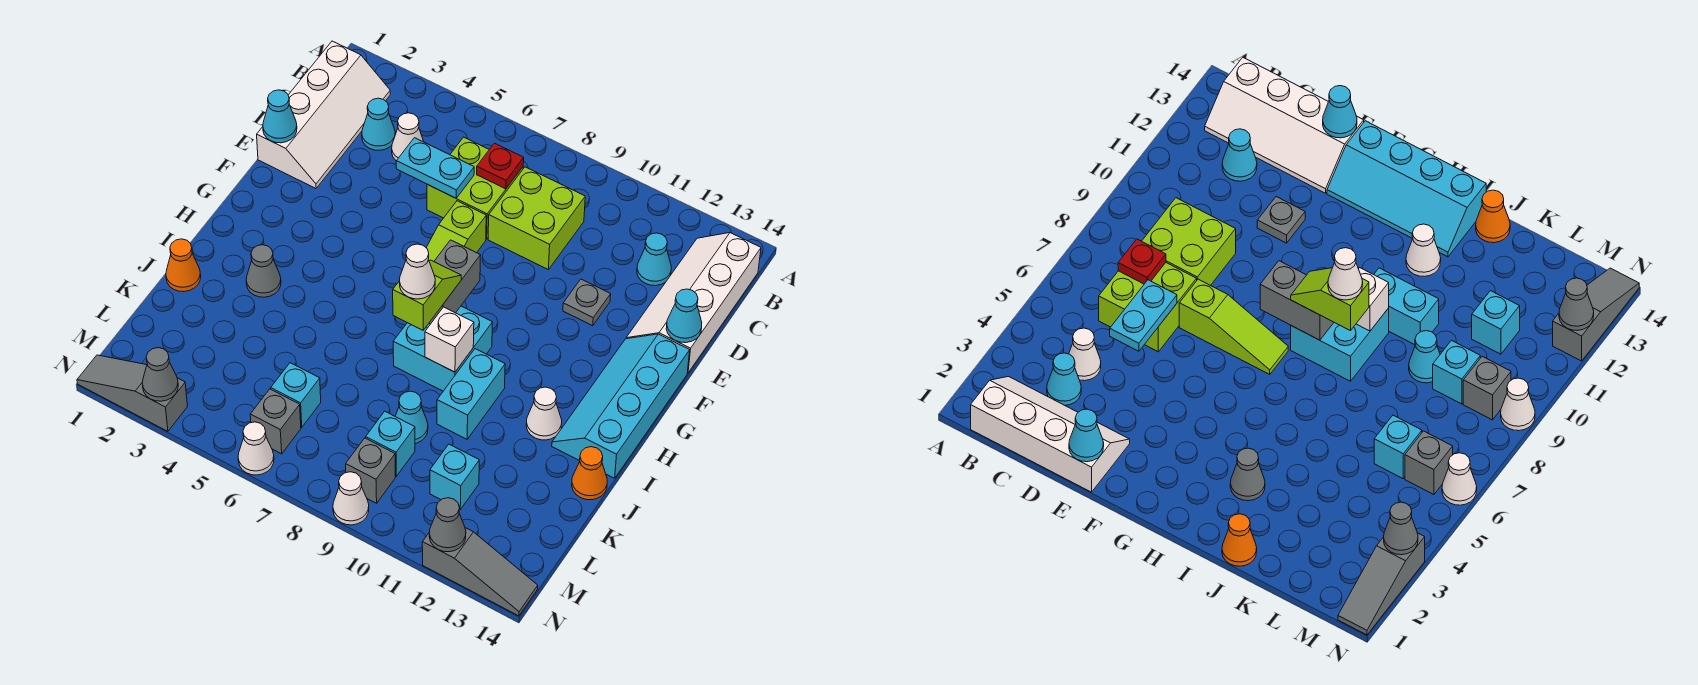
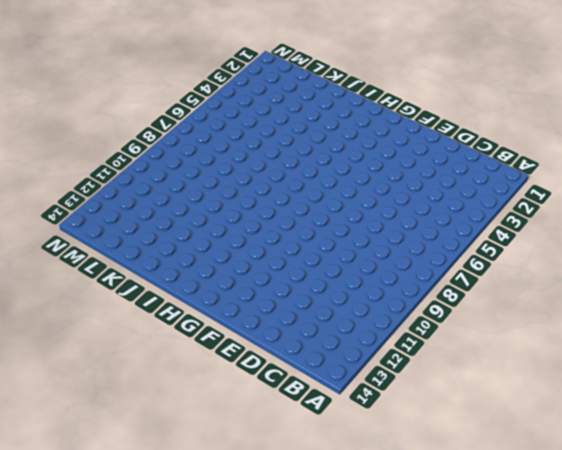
none -> white slope B1:E2 level 1 top 1
none -> white slope B13:E14 level 1 top 14
none -> cyan cone C3 level 1
none -> white cone C4 level 1

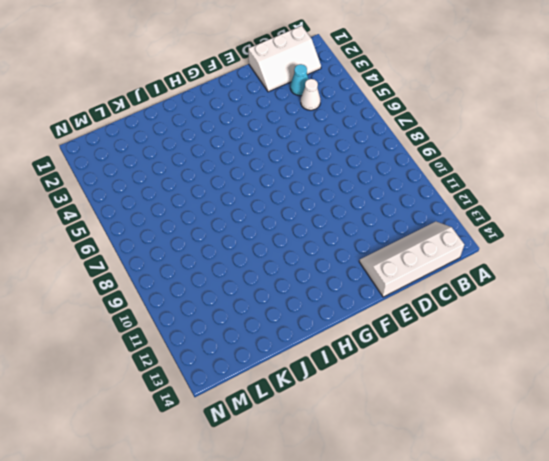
white slope B1:D2 level 1 top 1 -> white slope B1:E2 level 1 top 1
none -> lime brick C6:D7 level 1
none -> lime brick C8:D9 level 1
none -> cyan cone C12 level 1
none -> lime slope E7:G7 level 1 top E

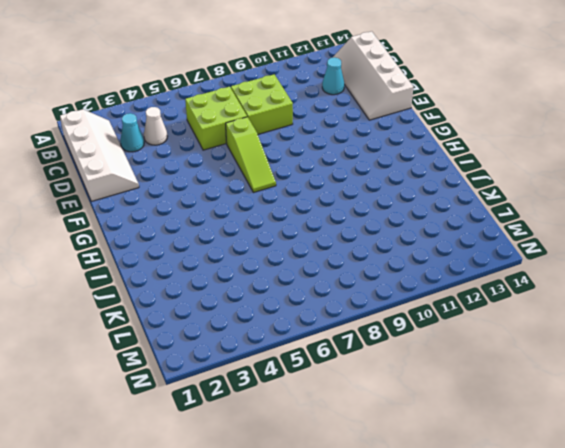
none -> grey plate E11 level 1
none -> cyan slope F13:I14 level 1 top 14
none -> cyan brick H8:I9 level 1
none -> grey cone I3 level 1

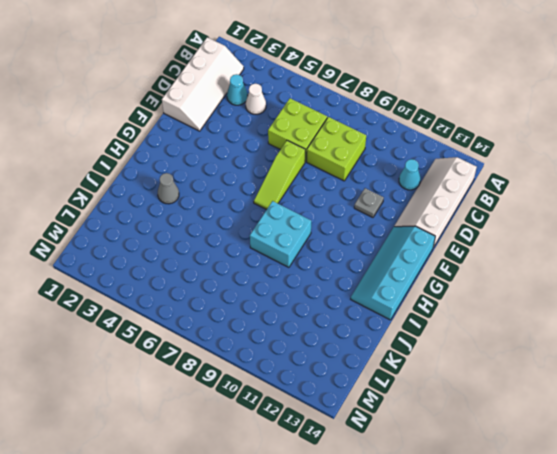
none -> cyan brick I10:J10 level 1
none -> white cone I12 level 1
none -> orange cone J1 level 1
none -> orange cone J14 level 1

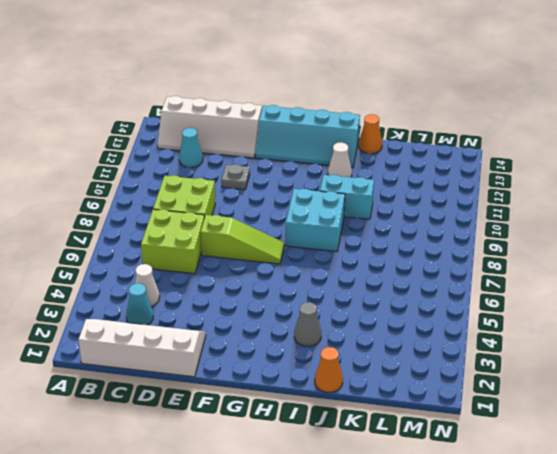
none -> cyan cone K9 level 1
none -> cyan brick L6 level 1
none -> cyan brick L9 level 1
none -> cyan brick L11 level 1

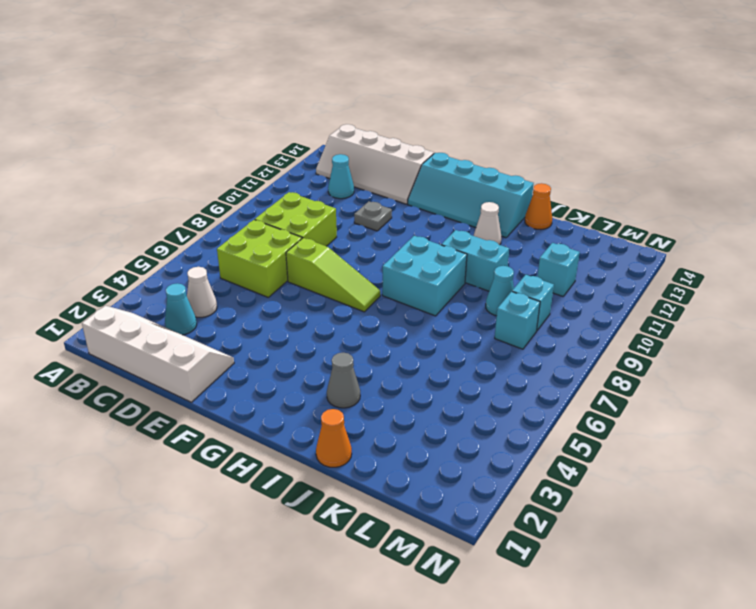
cyan brick L8 level 1 -> cyan brick L6 level 1
none -> grey brick M6 level 1
none -> grey brick M9 level 1
none -> grey slope N1:N3 level 1 top 3
none -> white cone N6 level 1

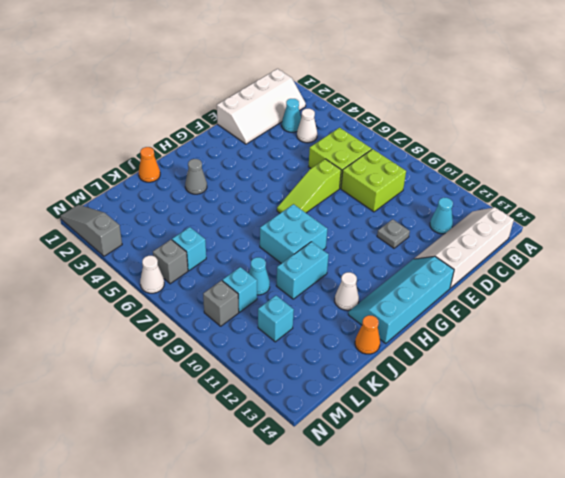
none -> white cone N9 level 1
none -> grey slope N12:N14 level 1 top 12
none -> red plate C7 level 2
none -> cyan plate D5:D6 level 2

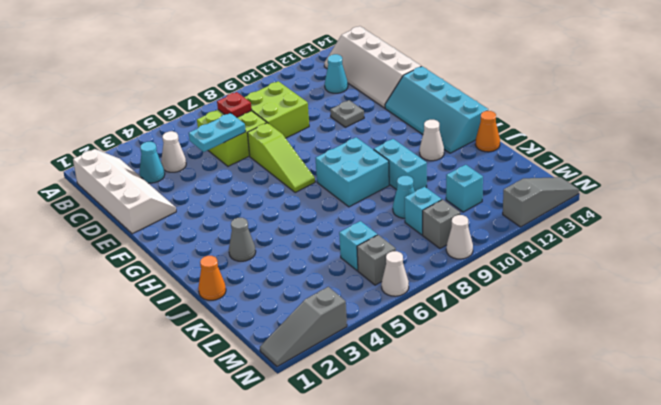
none -> cyan cone E1 level 2
none -> cyan cone E14 level 2
none -> grey brick G8:H8 level 2
none -> white brick I9 level 2

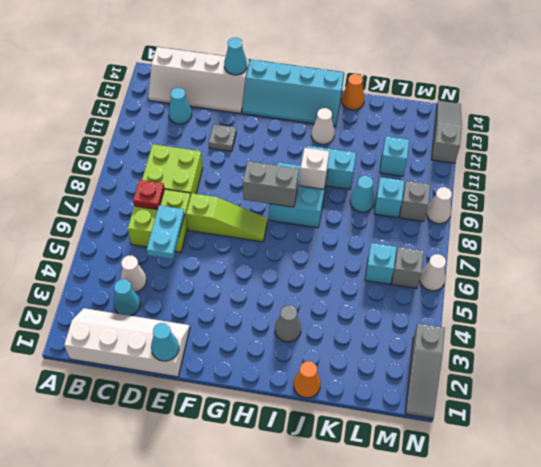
none -> grey cone N3 level 2
none -> grey cone N12 level 2
none -> lime slope H8:I8 level 3 top I
none -> white cone I8 level 4

